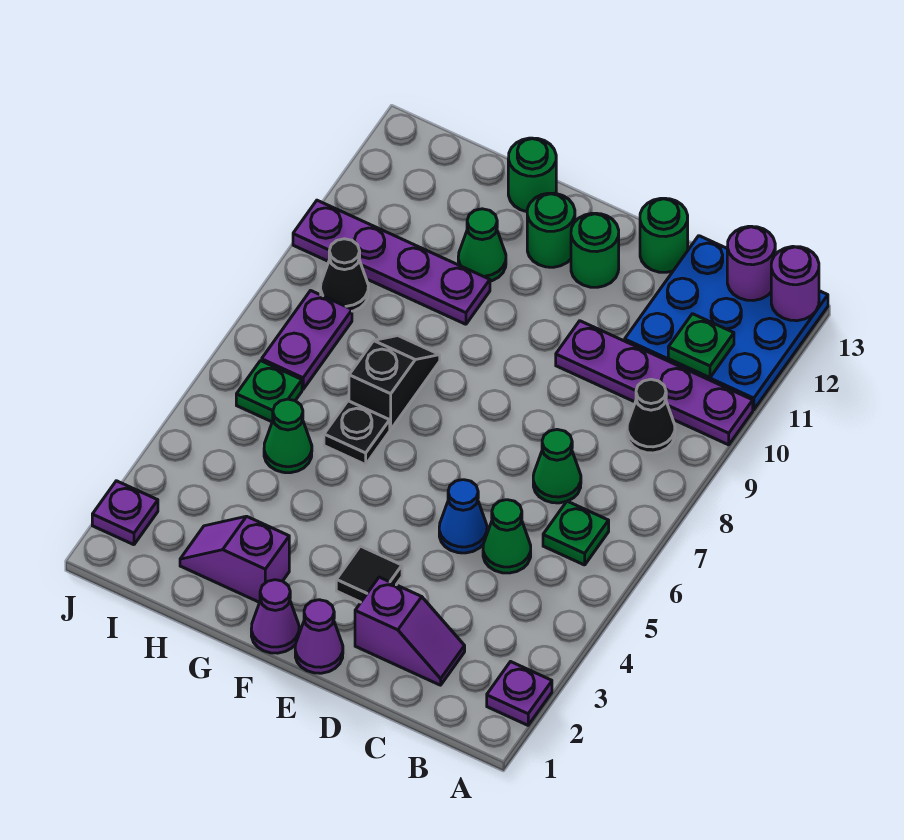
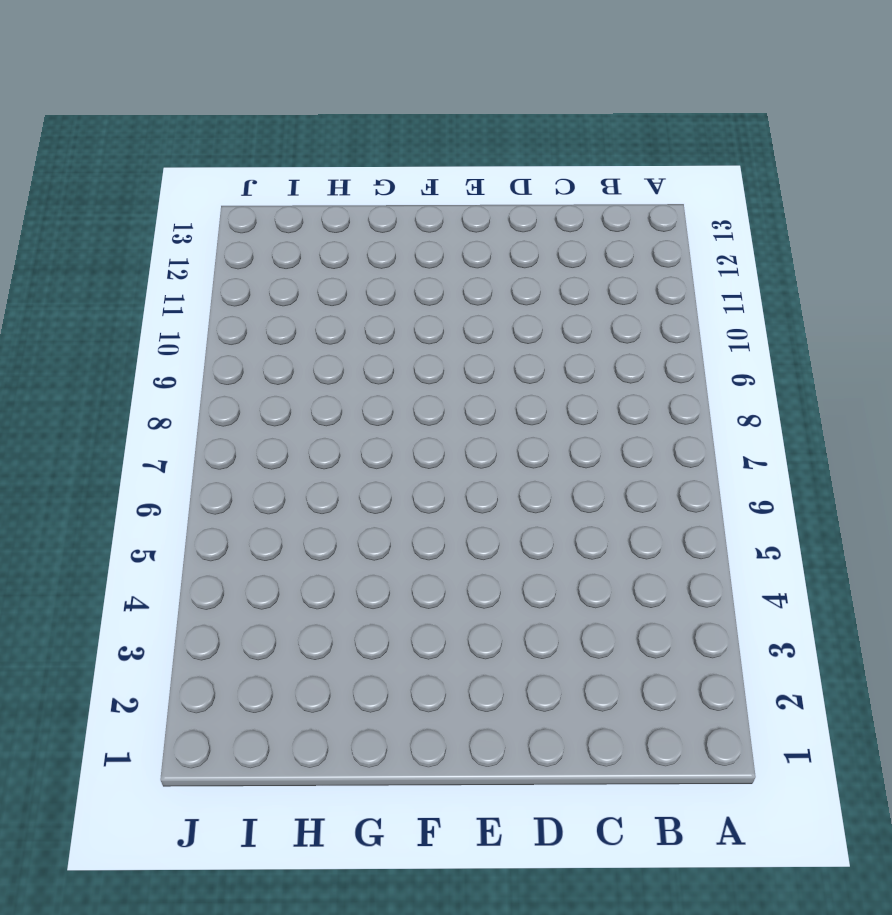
none -> purple plate A2 level 1
none -> purple plate A10:D10 level 1
none -> blue plate A11:C13 level 1

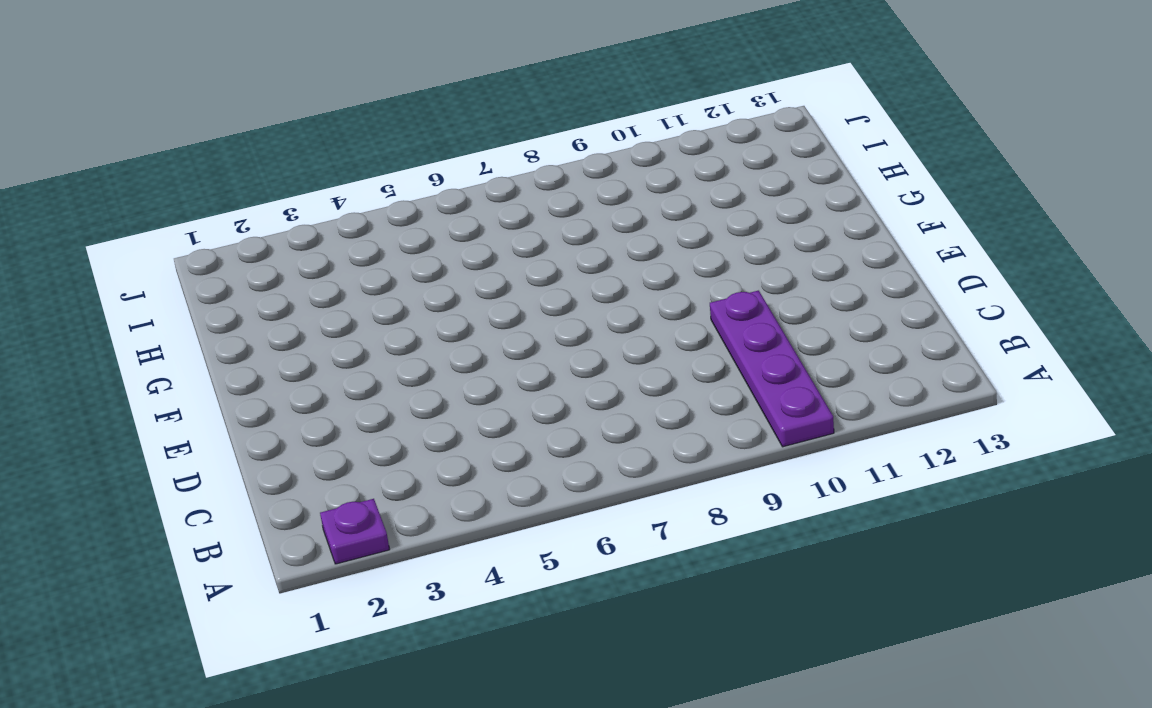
none -> blue plate A11:C13 level 1
none -> green plate B6 level 1
none -> black cone B9 level 1

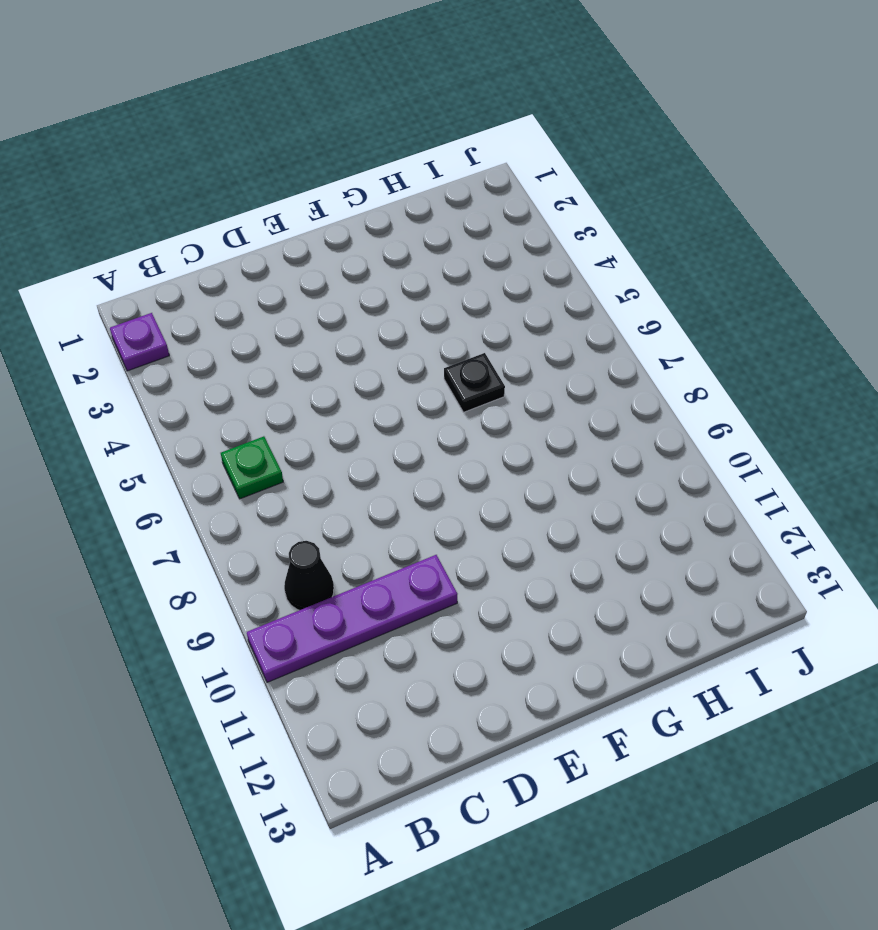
none -> blue plate A11:C13 level 1
none -> purple slope C2:D2 level 1 top D
none -> green cone C5 level 1

